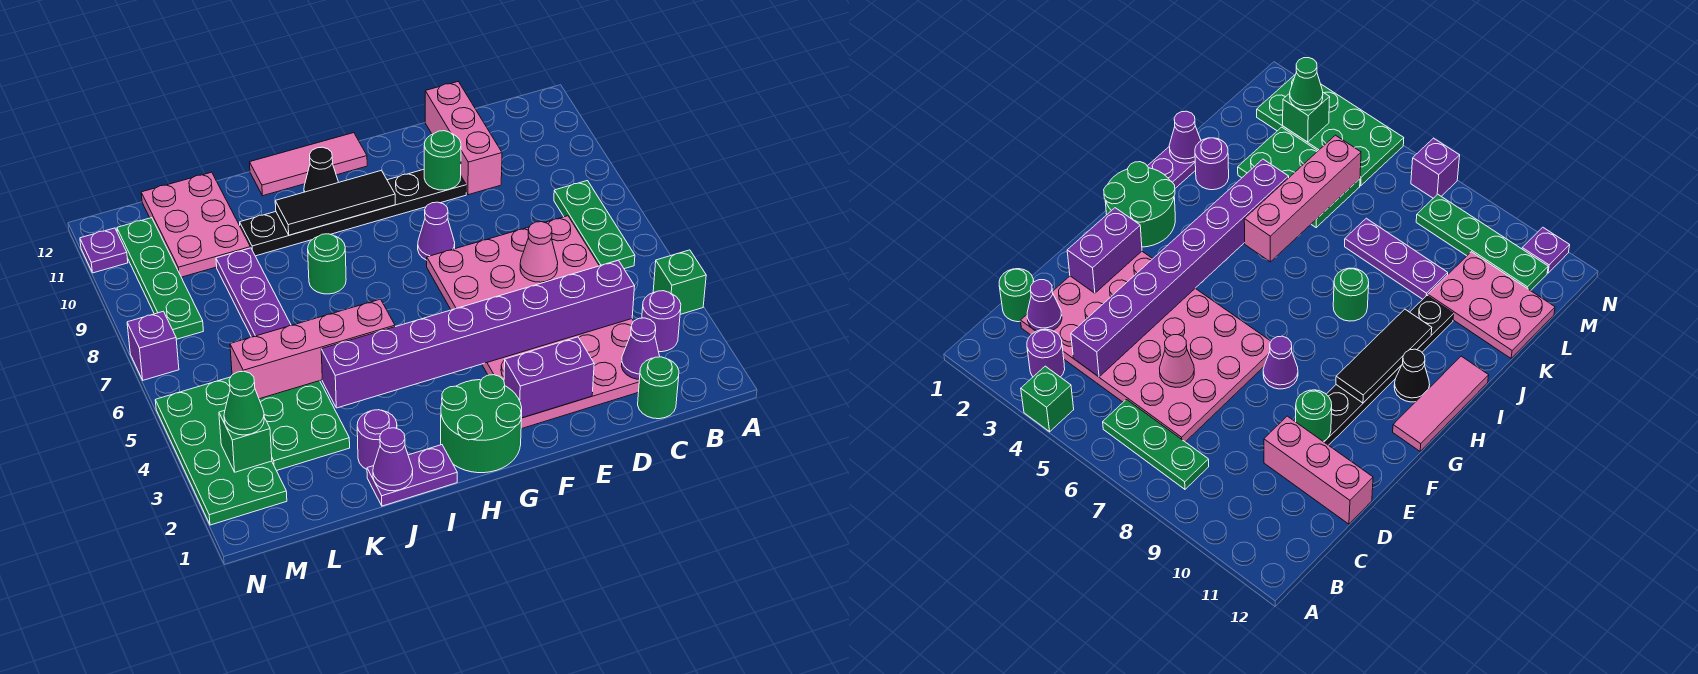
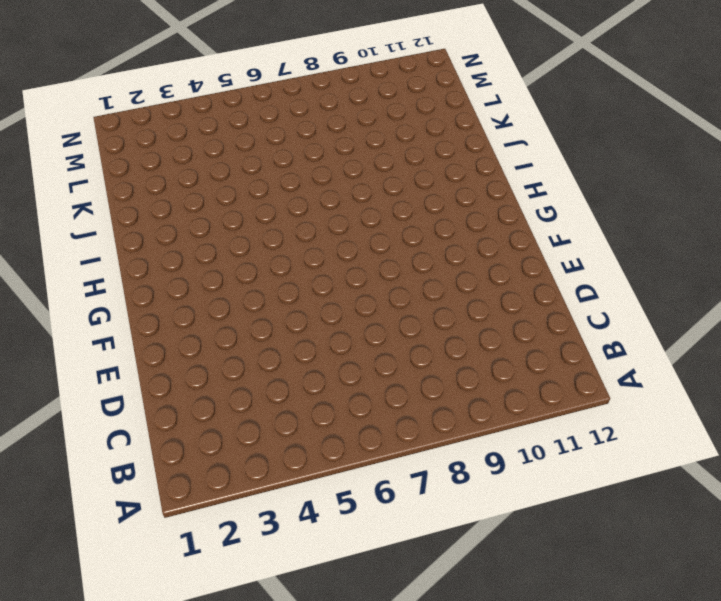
none -> green brick A4 level 1
none -> purple round brick B3 level 1
none -> green plate B6:B8 level 1
none -> green round brick C1 level 1

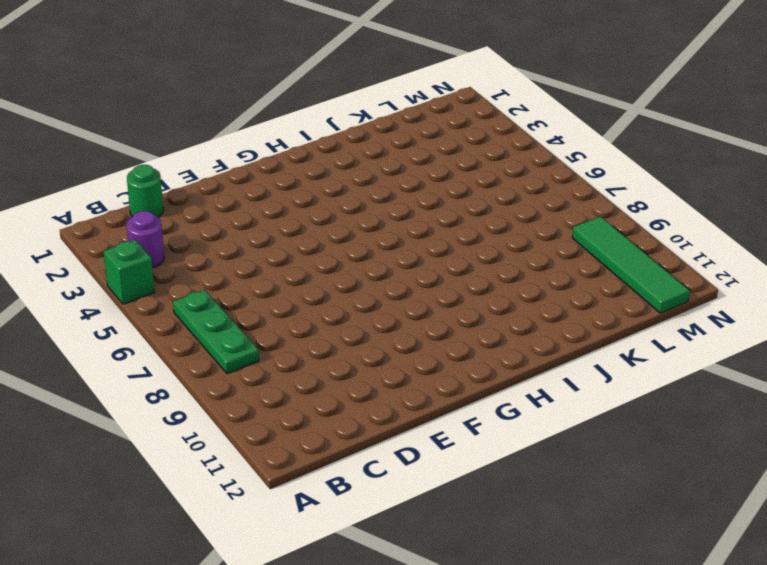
green tile M9:M12 level 1 -> green plate M8:M11 level 1
none -> pink plate C2:F7 level 1
none -> pink brick D10:D12 level 1
none -> black plate E10:J10 level 1
none -> purple cone F8 level 1

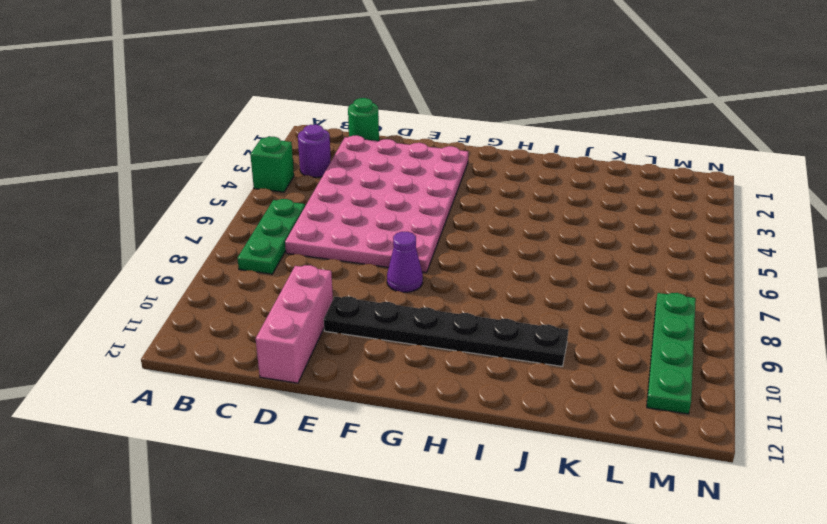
none -> green round brick G1:H2 level 1
none -> pink tile G12:I12 level 1
none -> black cone H11 level 1
none -> purple plate I1:J1 level 1

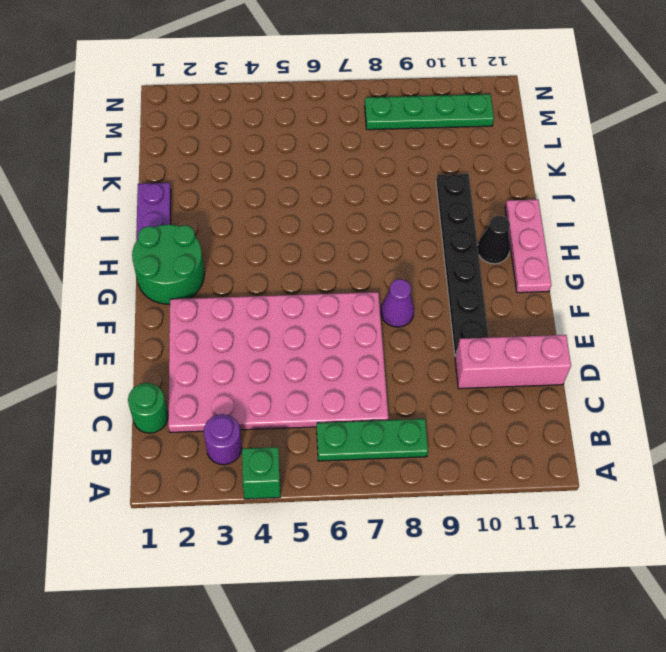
pink plate G12:I12 level 1 -> pink tile G12:I12 level 1
none -> green round brick I8 level 1
none -> purple round brick J2 level 1
none -> green plate K3:L5 level 1
none -> purple plate K7:K9 level 1

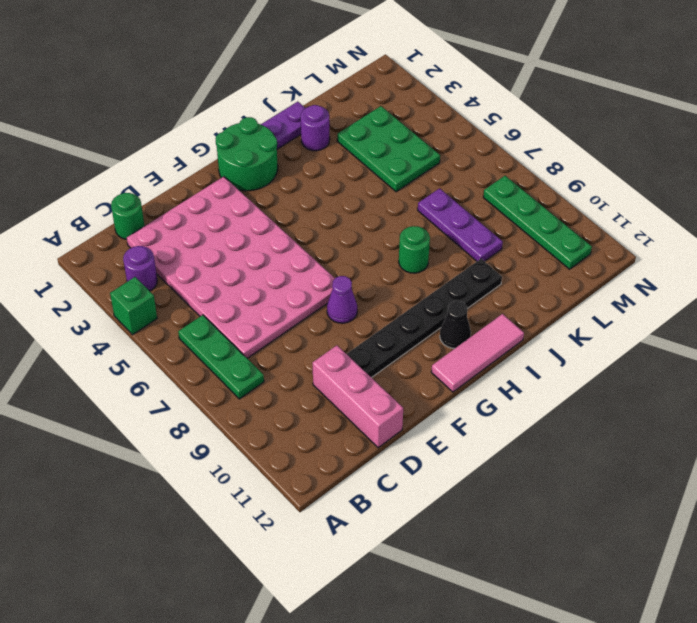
none -> pink plate K10:L12 level 1
none -> green plate M2:N5 level 1
none -> purple brick N7 level 1
none -> purple plate N11 level 1

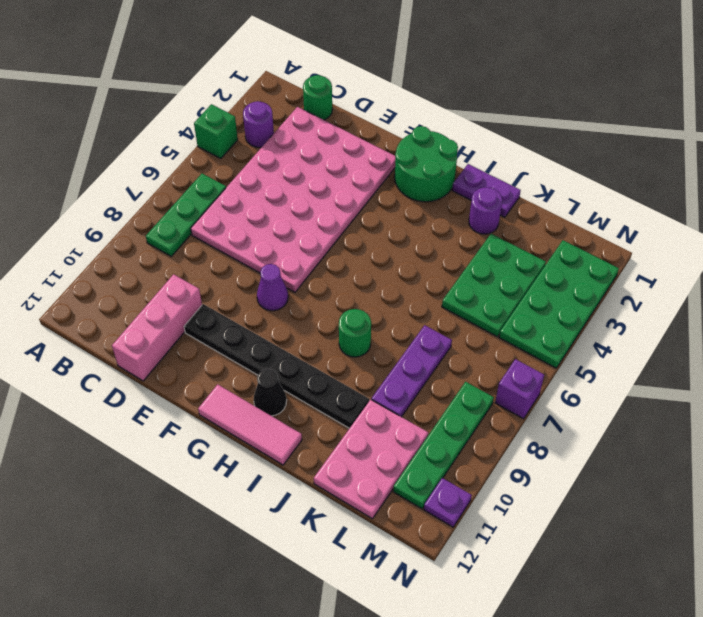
none -> purple cone C2 level 2
none -> purple brick C4:J4 level 2
none -> pink cone D6 level 2
none -> purple brick E2:F2 level 2

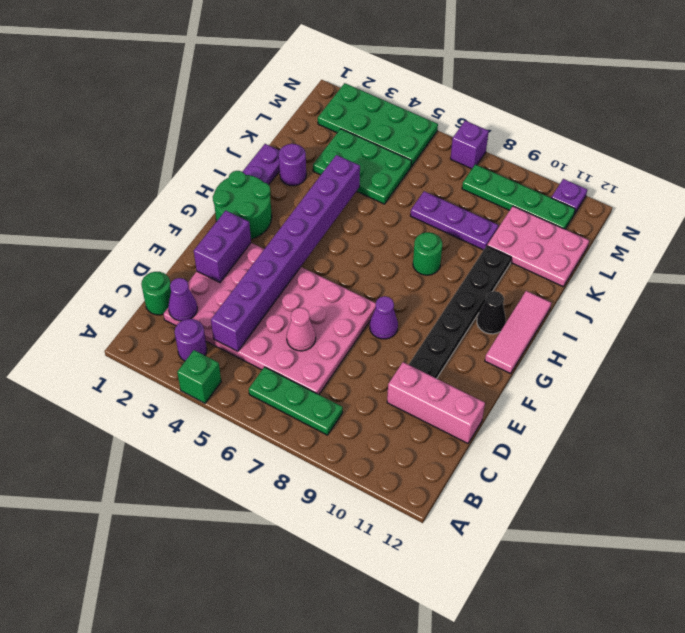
none -> green round brick E10 level 2
none -> black tile G10:I10 level 2
none -> pink brick I5:L5 level 2
none -> purple cone J1 level 2

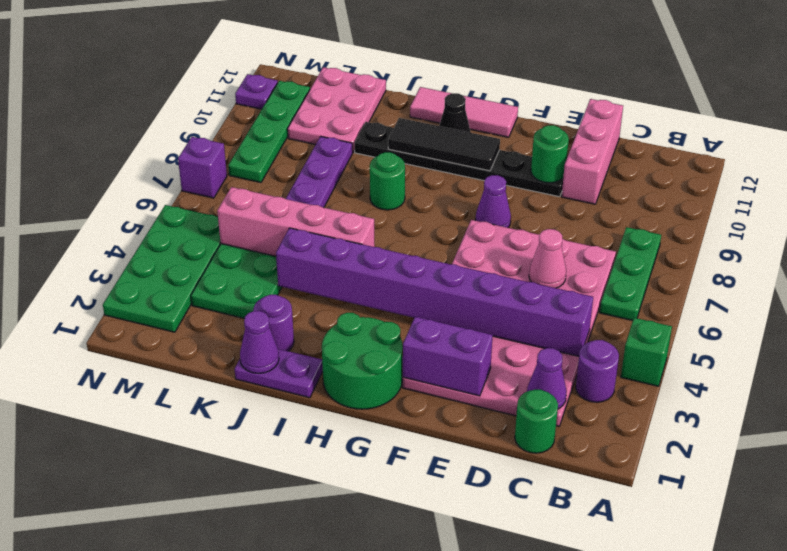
none -> green brick M3 level 2
none -> green cone M3 level 3

